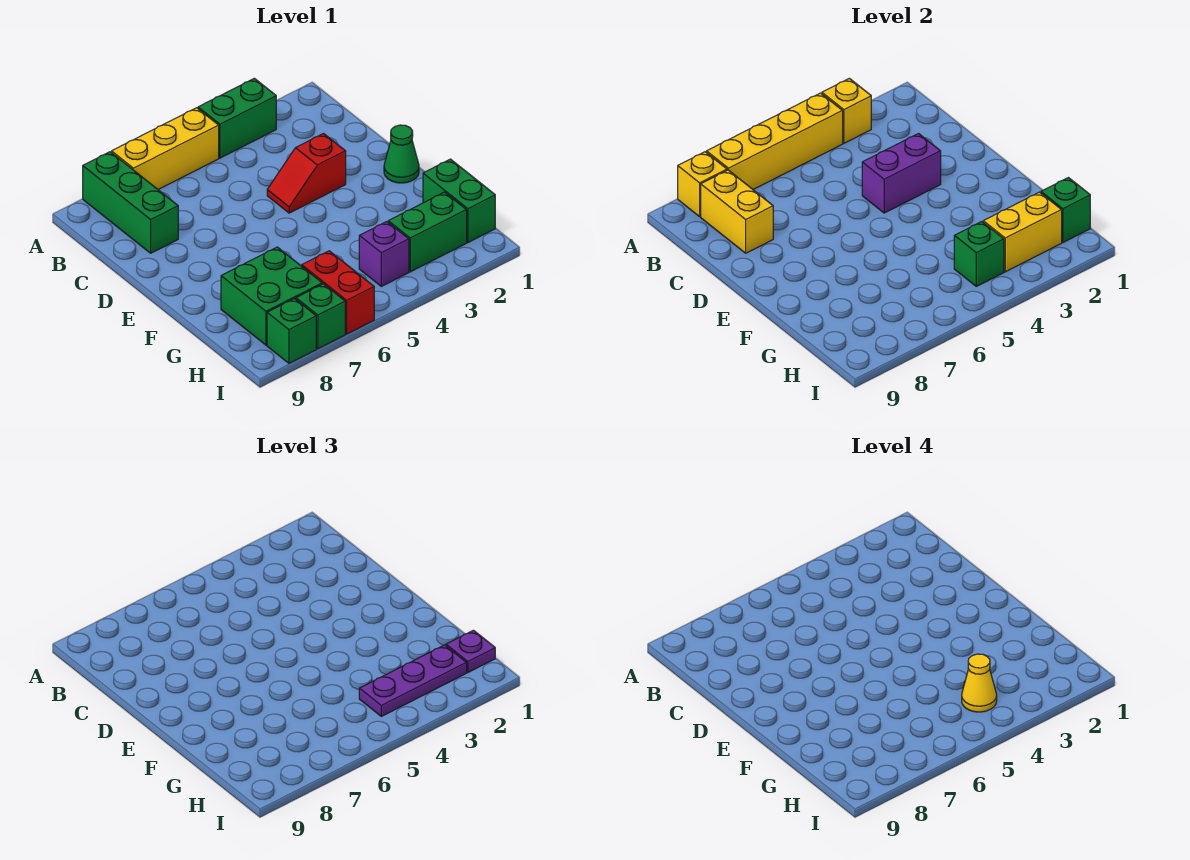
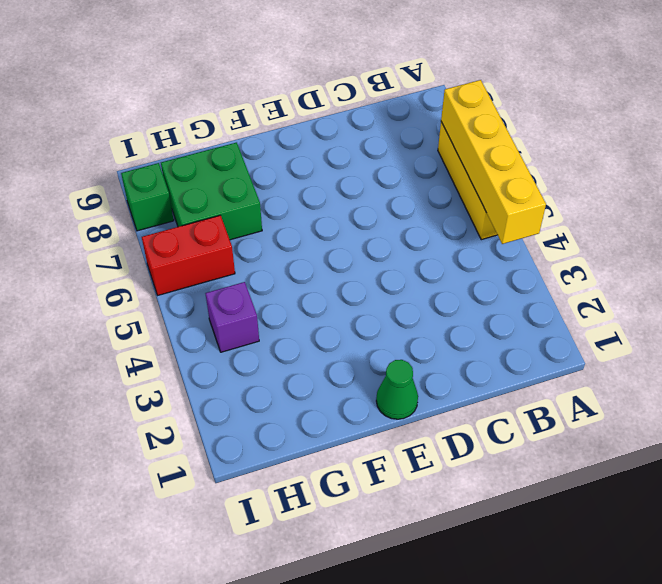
none -> green brick A3:A4 level 1
none -> green brick A8:C8 level 1
none -> red slope D3:D4 level 1 top 3

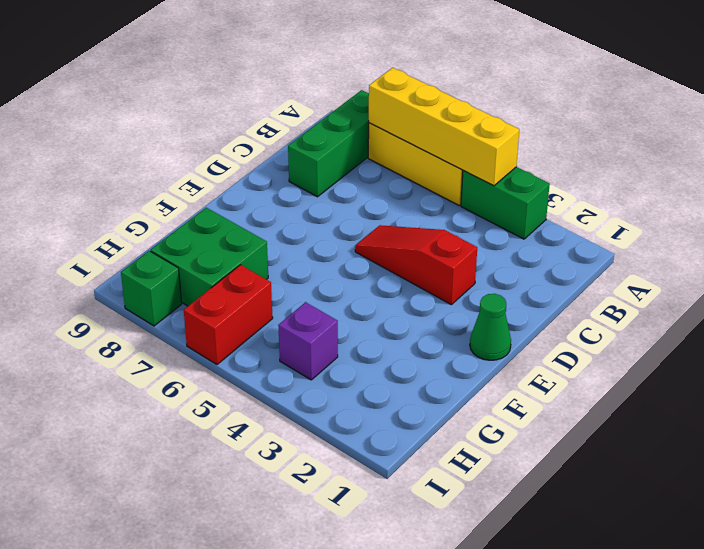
red slope D3:D5 level 1 top 3 -> red slope D3:D4 level 1 top 3
none -> green brick G1:H1 level 1
none -> green brick H2:H3 level 1
none -> green brick I7 level 1

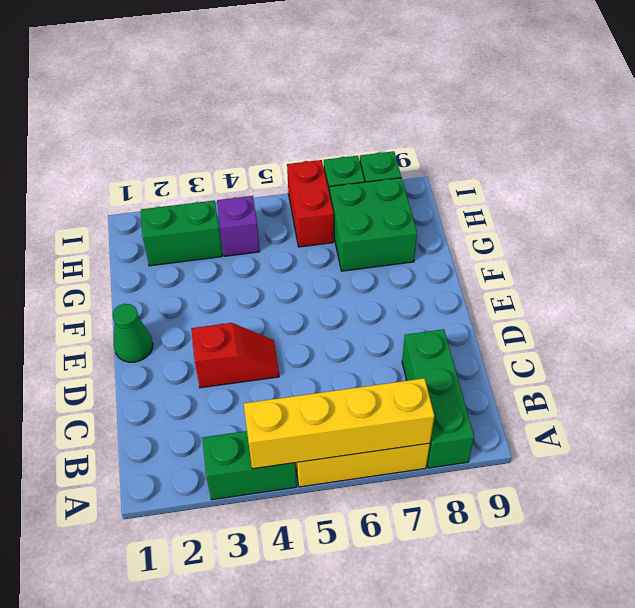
none -> green brick G1:H1 level 1
none -> yellow brick A3 level 2
none -> yellow brick A8 level 2

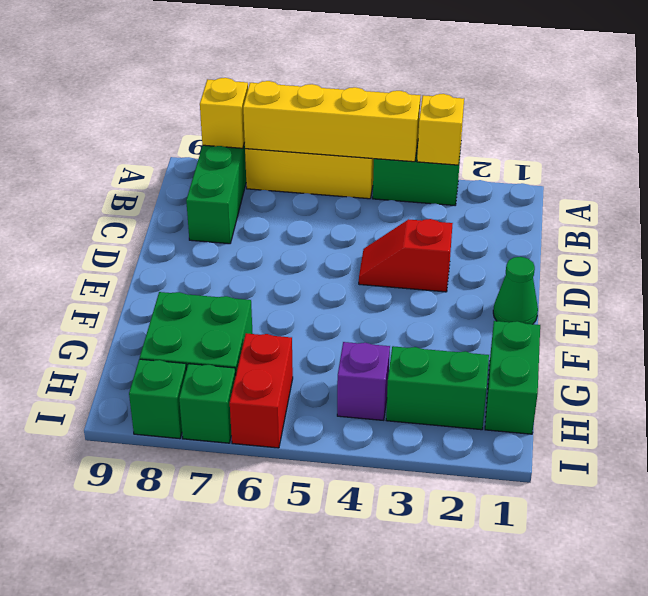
none -> yellow brick B8:C8 level 2
none -> purple brick D3:D4 level 2
none -> green brick H1 level 2

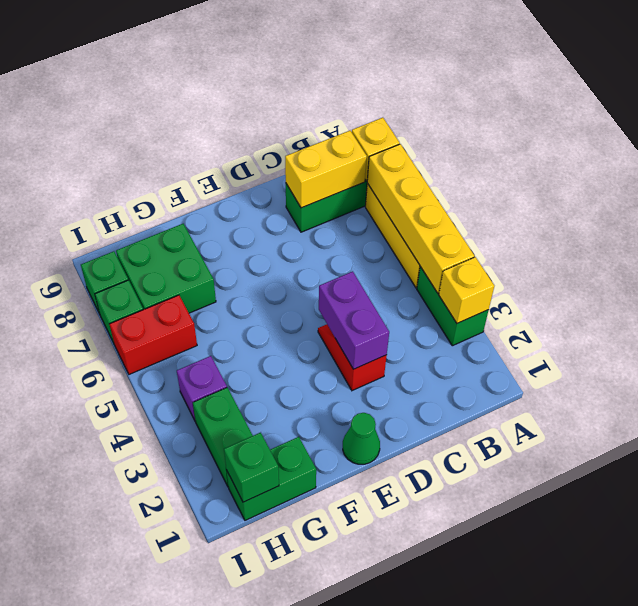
none -> yellow brick H2:H3 level 2
none -> green brick H4 level 2
none -> purple plate H1 level 3

